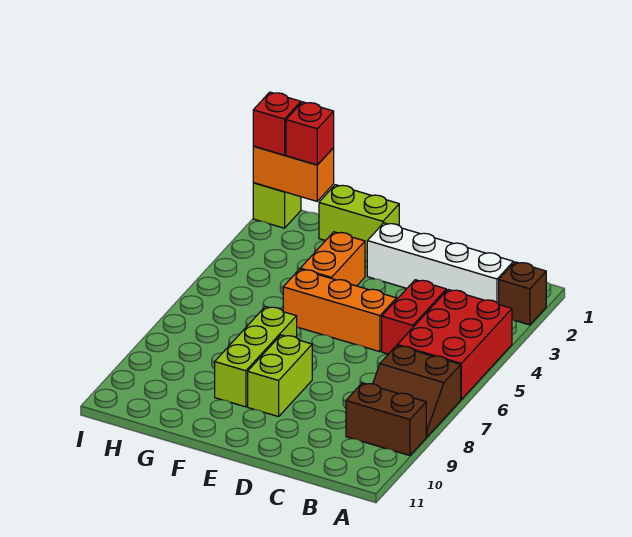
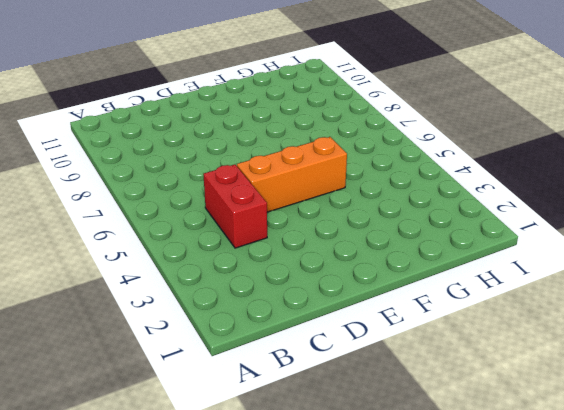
none -> brown brick A2 level 1
none -> red brick A4:B6 level 1
none -> brown slope A7:B8 level 1 top 7

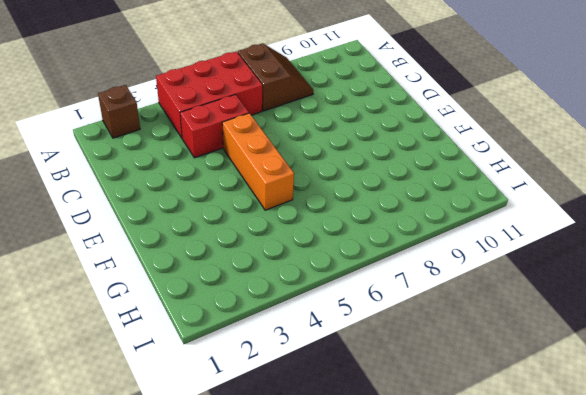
none -> brown brick A9:B9 level 1
none -> white brick B2:E2 level 1
none -> lime brick E8:E9 level 1

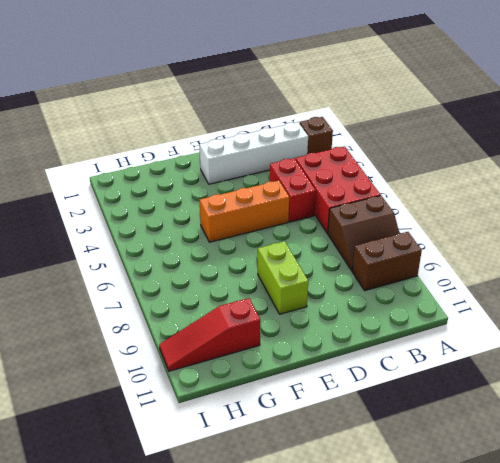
red slope G10:I10 level 1 top G -> none
none -> lime brick F1:G1 level 1
none -> orange brick F3:F4 level 1
none -> lime brick F7:F9 level 1

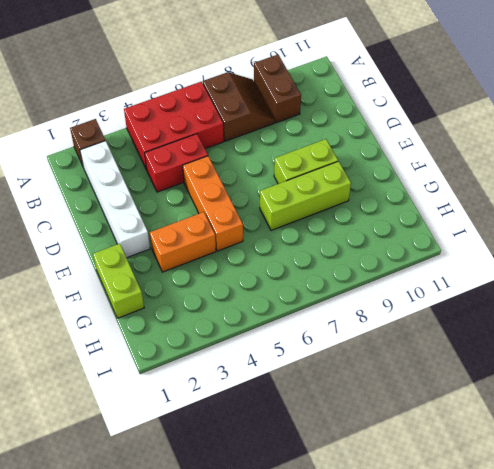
none -> lime brick I1 level 1
none -> orange brick H1:I1 level 2
none -> red brick H1 level 3

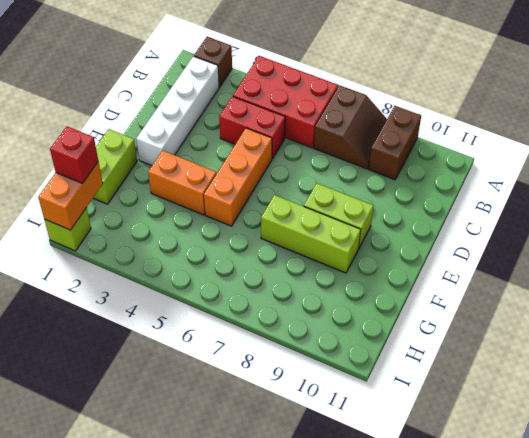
none -> red brick I1 level 3

